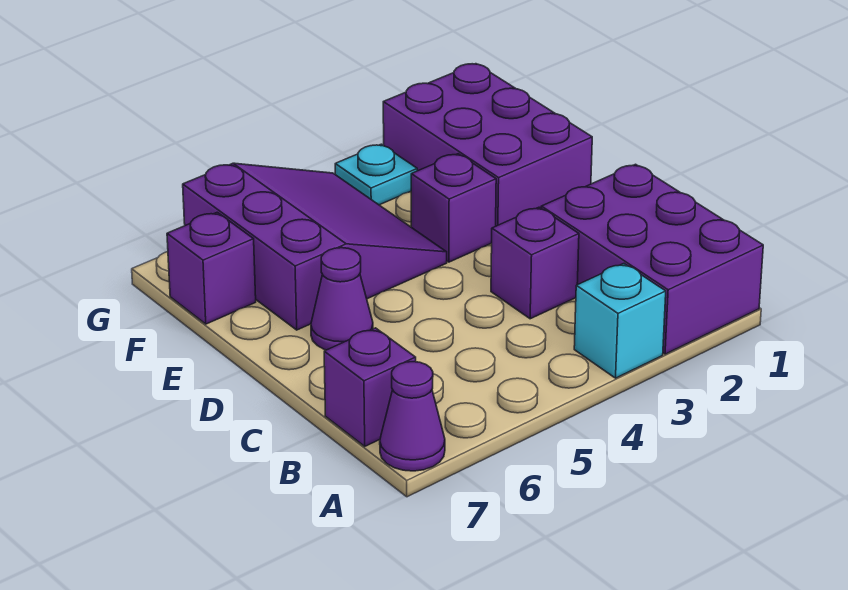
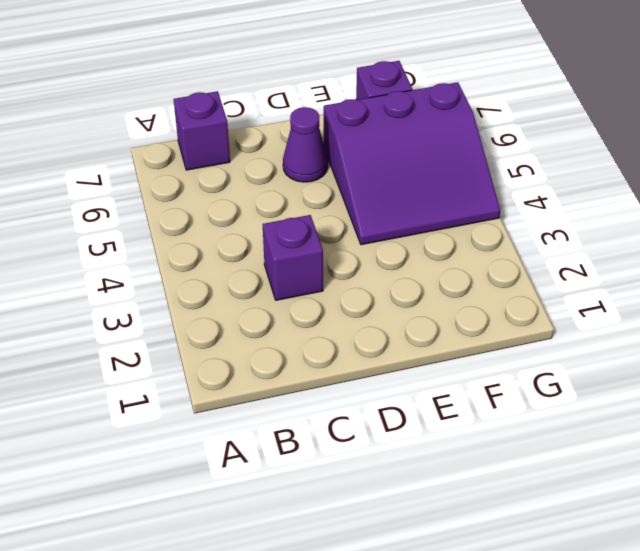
none -> purple brick A1:C2 level 1
none -> cyan brick A3 level 1

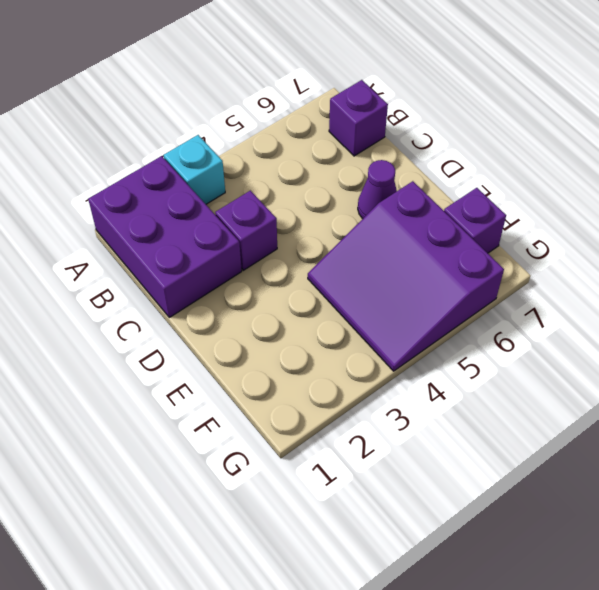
none -> purple cone A7 level 1
none -> purple brick E1:G2 level 1

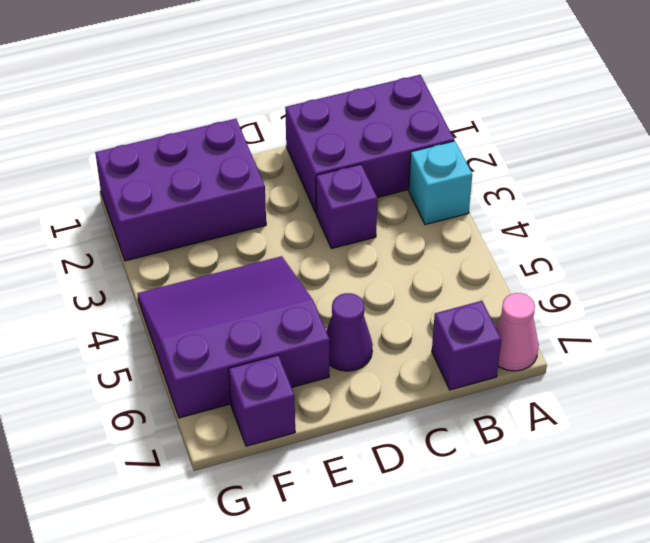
pink cone A7 level 1 -> purple cone A7 level 1
none -> purple brick E3 level 1
none -> cyan plate G3 level 1

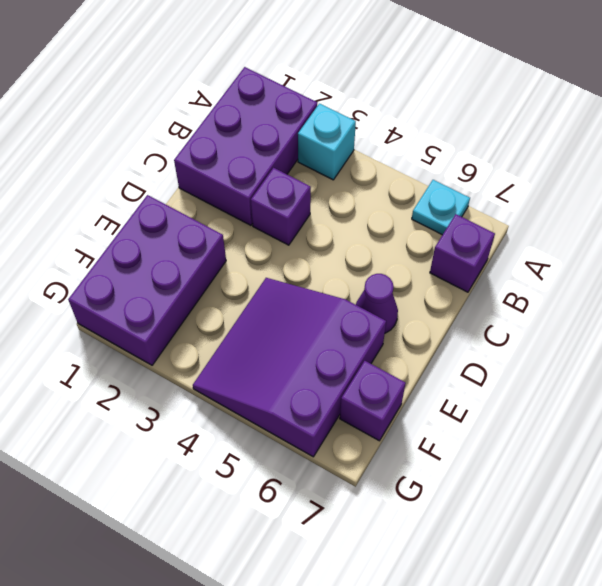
cyan plate A6 level 1 -> cyan plate G3 level 1
none -> purple cone A7 level 1
none -> purple brick E3 level 1

